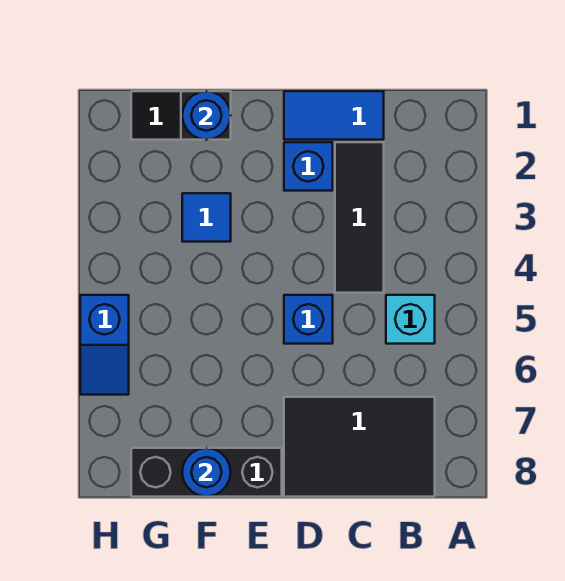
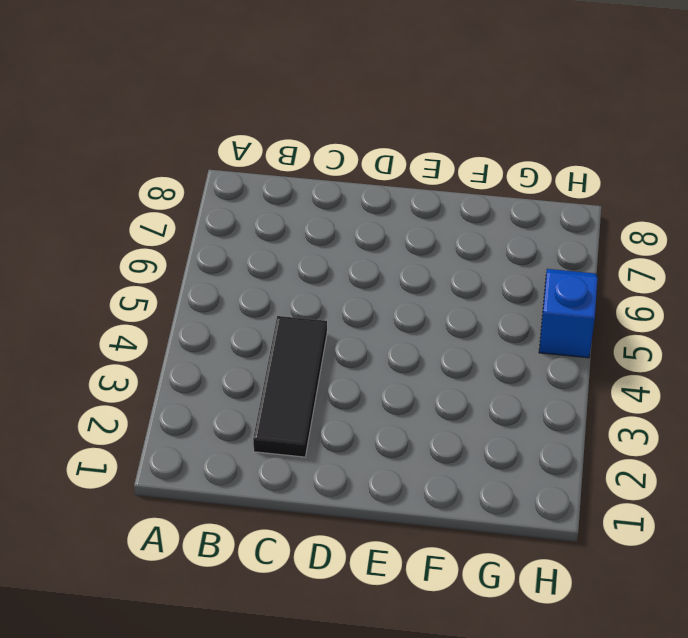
none -> cyan brick B5 level 1
none -> black tile B7:D8 level 1
none -> blue tile C1:D1 level 1

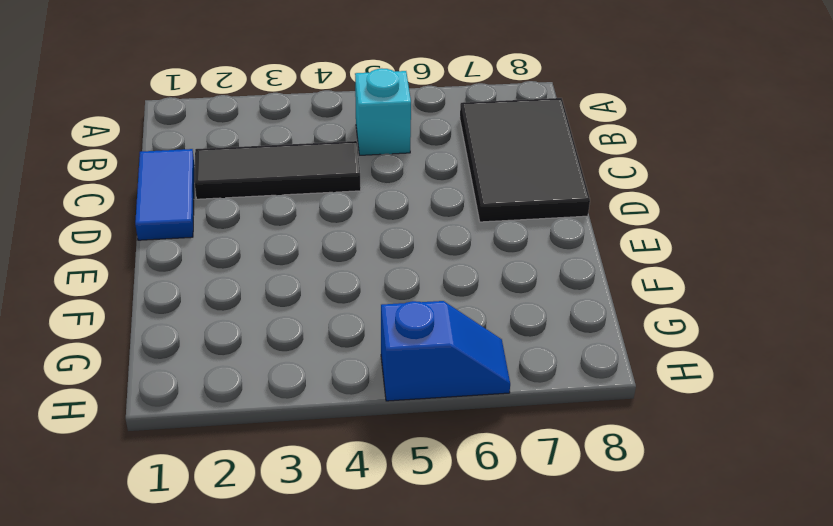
none -> blue brick D2 level 1
none -> blue brick D5 level 1
none -> black brick E8:G8 level 1

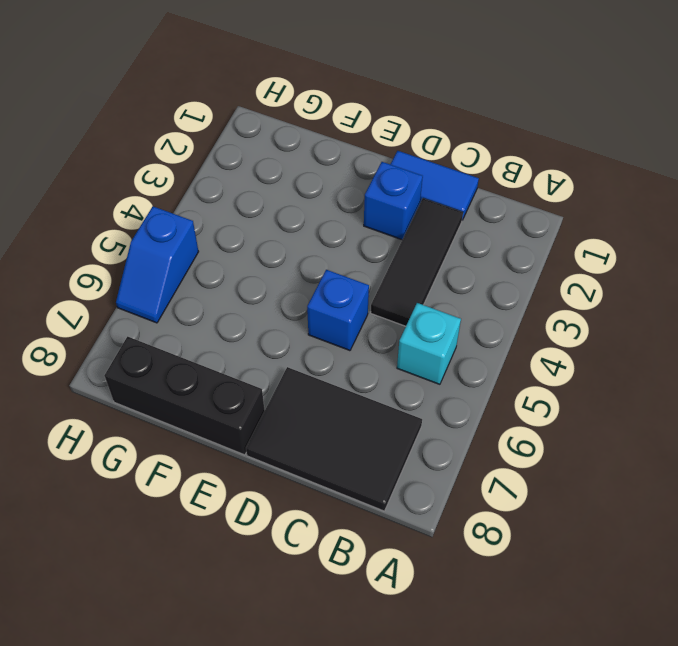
none -> black slope F1:G1 level 1 top F
none -> blue tile F3 level 1
none -> blue round brick F1 level 2

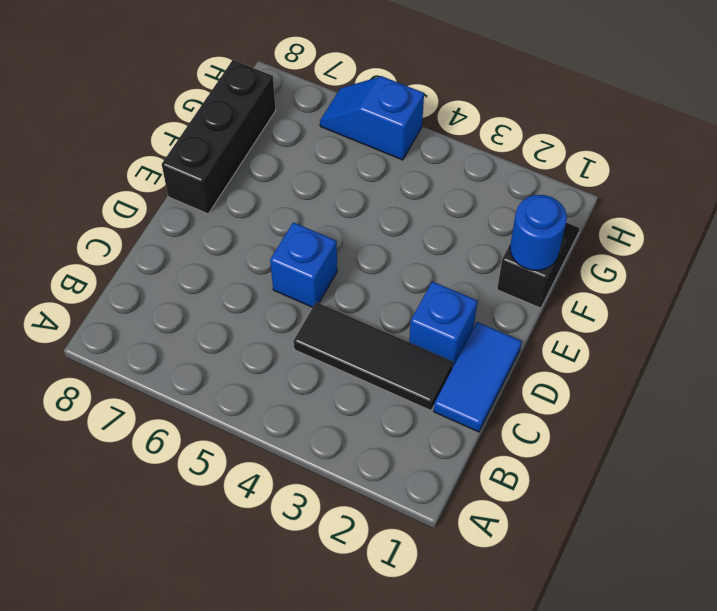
none -> cyan brick B5 level 1
none -> black tile B7:D8 level 1
none -> blue tile F3 level 1

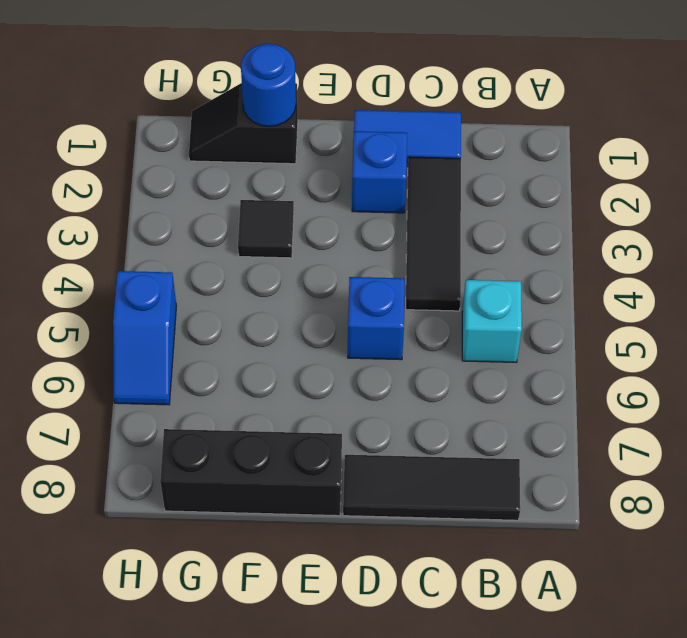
black tile B8:D8 level 1 -> black tile B7:D8 level 1
black tile F3 level 1 -> blue tile F3 level 1
none -> blue round brick F8 level 2

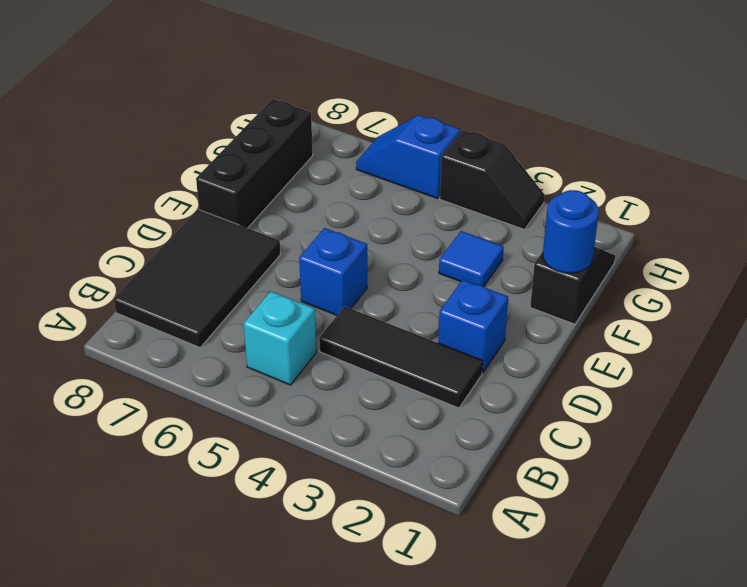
black slope H3:H4 level 1 top 4 -> none
none -> blue tile C1:D1 level 1
none -> blue round brick F8 level 2

